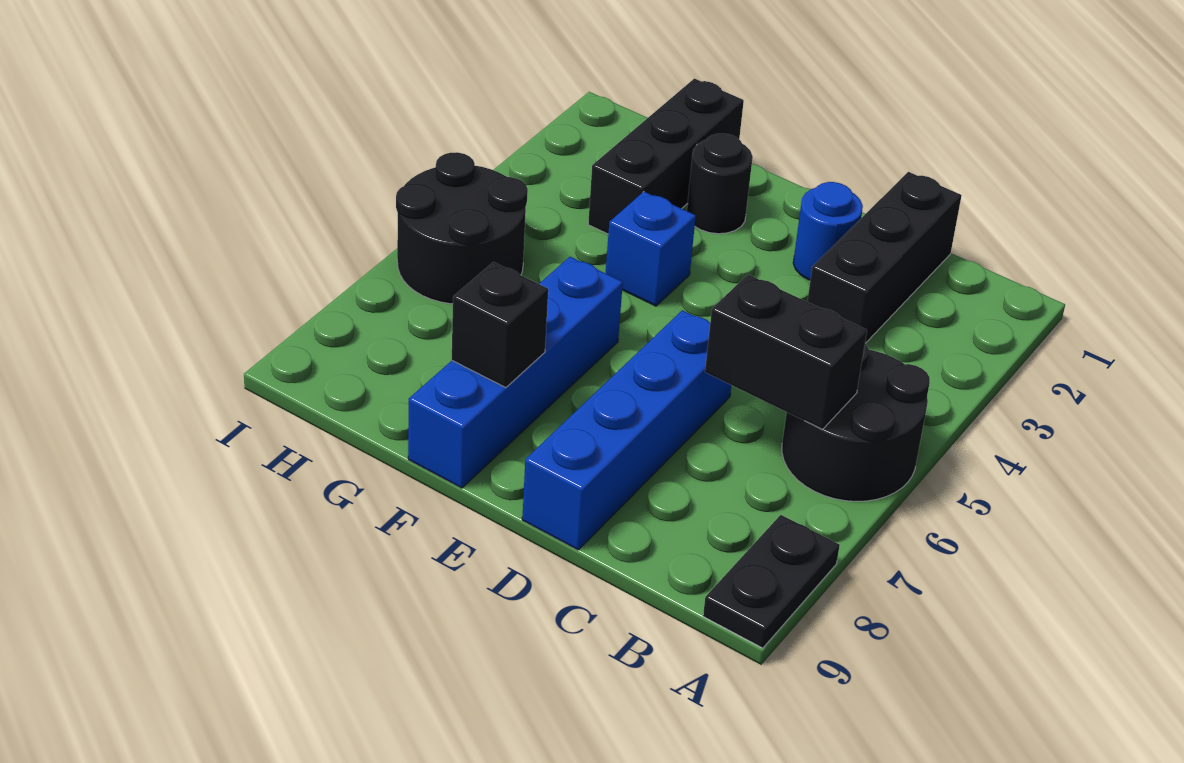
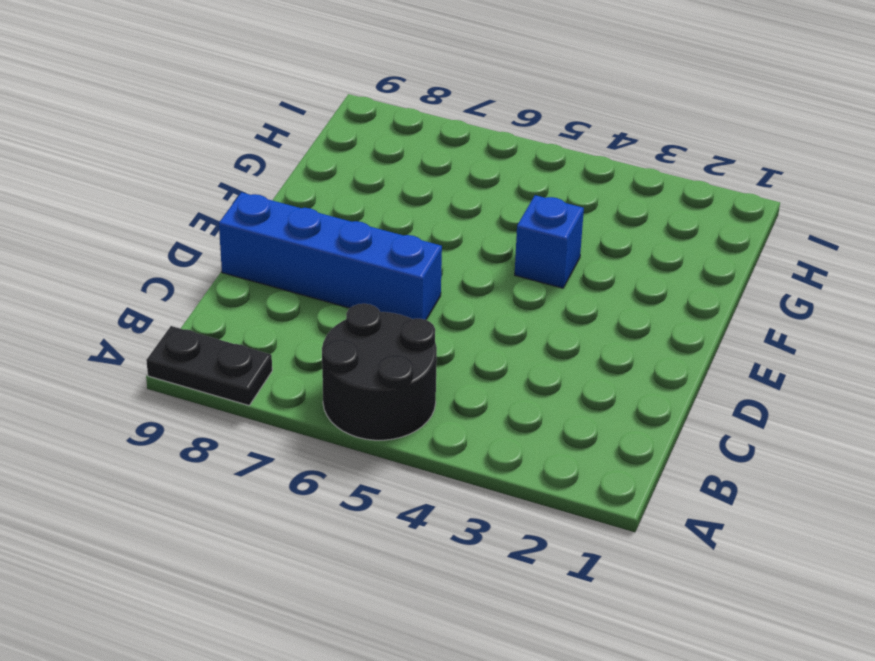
none -> black brick C1:C3 level 1
none -> blue round brick D2 level 1
none -> black round brick F2 level 1

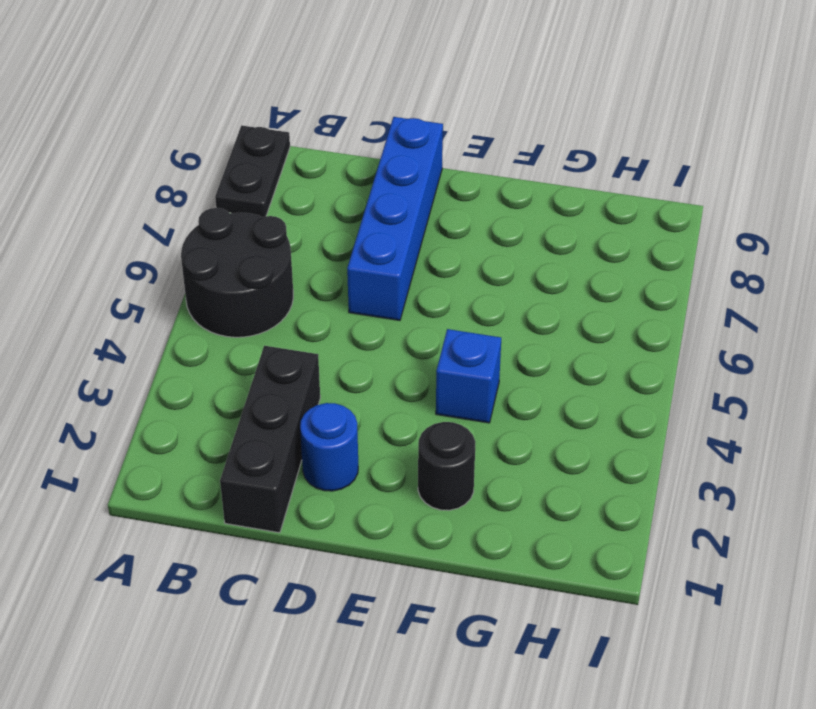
none -> blue brick F6:F9 level 1
none -> black brick G1:G3 level 1
none -> black round brick H5:I6 level 1

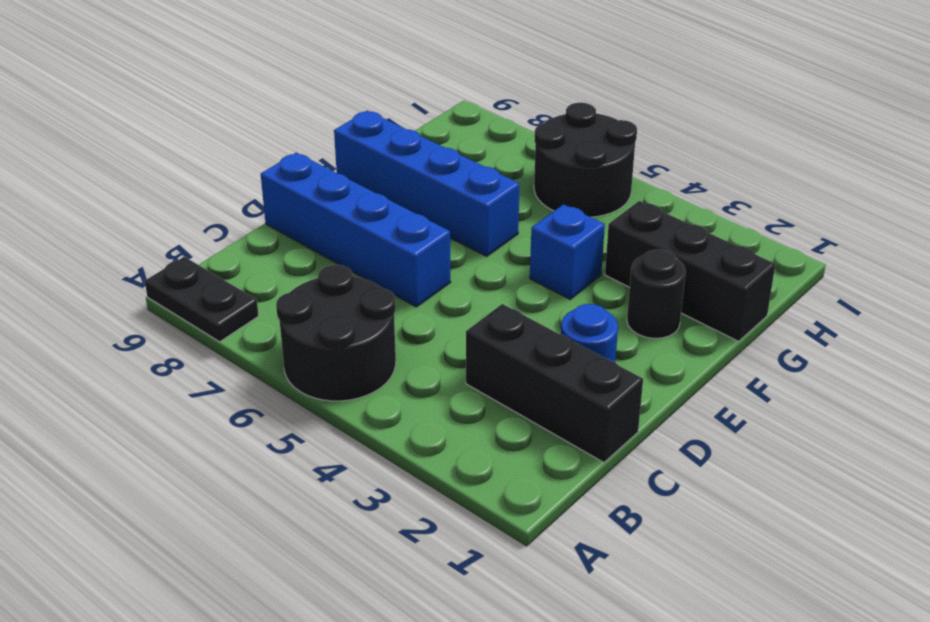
none -> black brick B6:C6 level 2
none -> black brick F8 level 2

